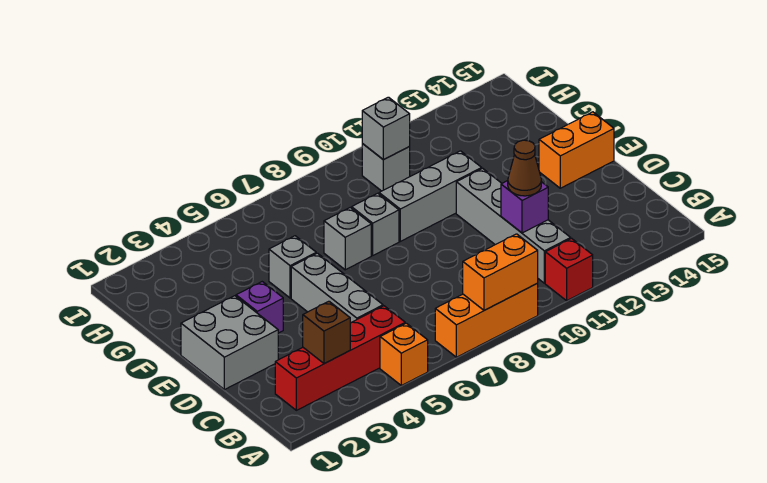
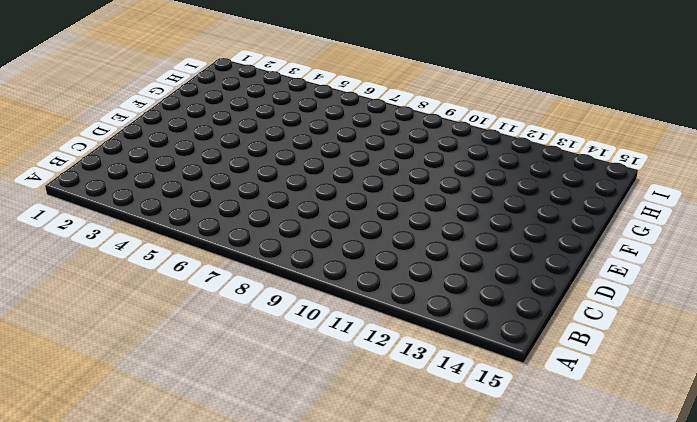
none -> orange brick A5 level 1
none -> orange brick A7:A9 level 1
none -> red brick A11 level 1

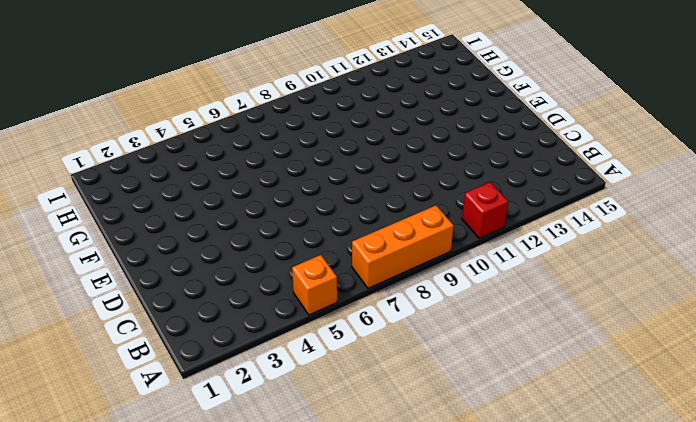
none -> red brick B2:B5 level 1
none -> grey brick B11:E11 level 1
none -> grey brick C5:E5 level 1

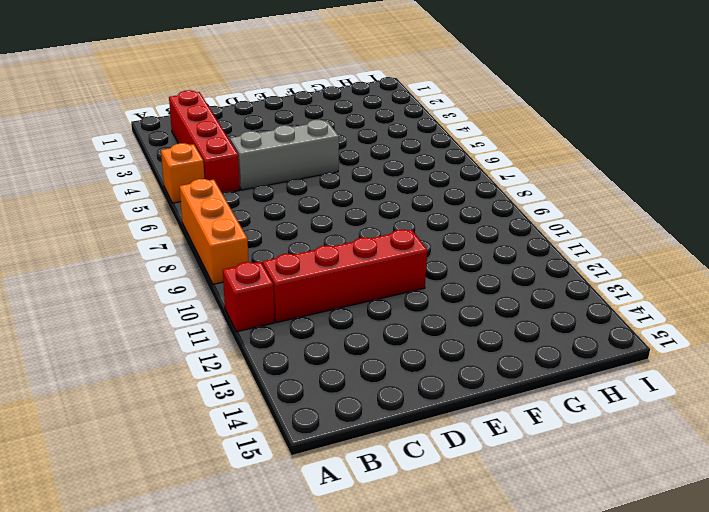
red brick B11:E11 level 1 -> grey brick B11:E11 level 1
none -> grey brick D1:E2 level 1
none -> purple brick E3 level 1
none -> orange brick E14:E15 level 1

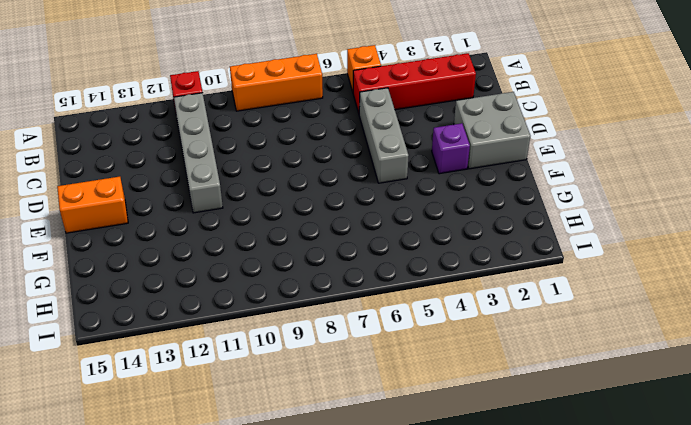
none -> grey brick F5 level 1
none -> grey brick F7 level 1
none -> grey brick F8 level 1

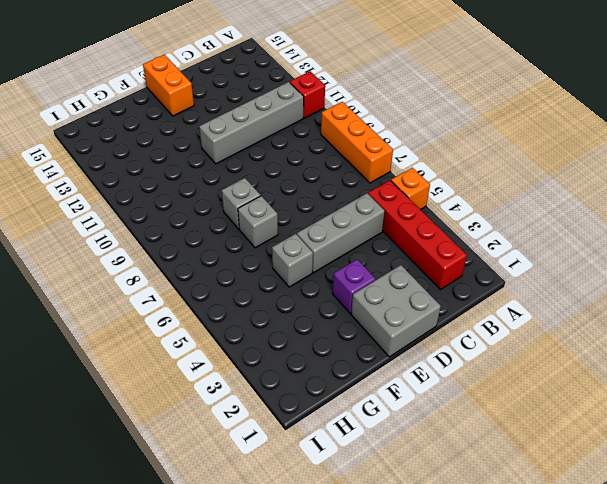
none -> grey brick F9:F11 level 1
none -> grey brick H10 level 1
none -> orange brick A8:A9 level 2

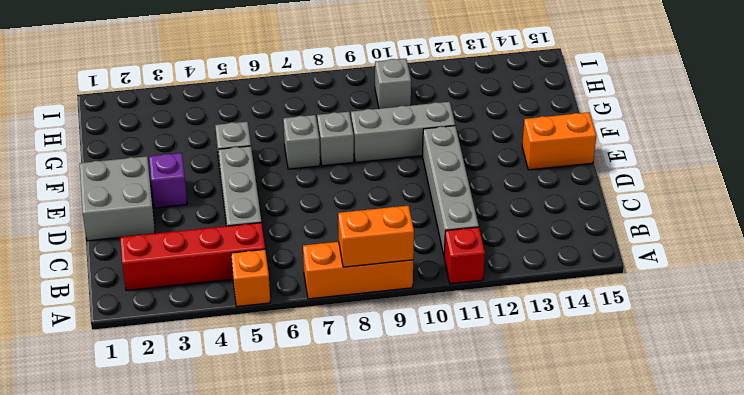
none -> brown brick B3 level 2
none -> purple brick C11 level 2
none -> grey brick H10 level 2

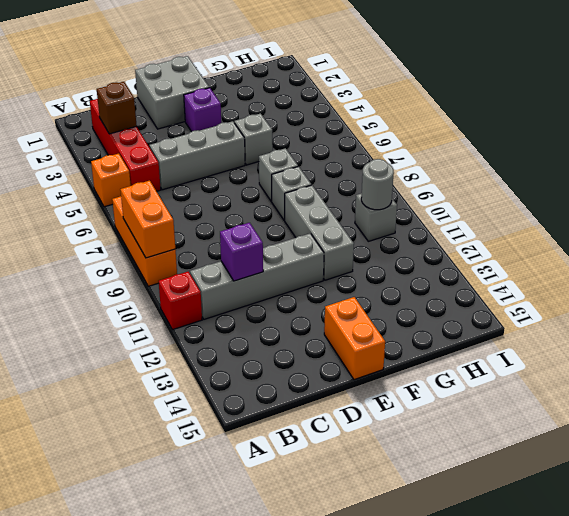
grey round brick H10 level 2 -> grey brick H10 level 2
none -> brown cone C11 level 3

